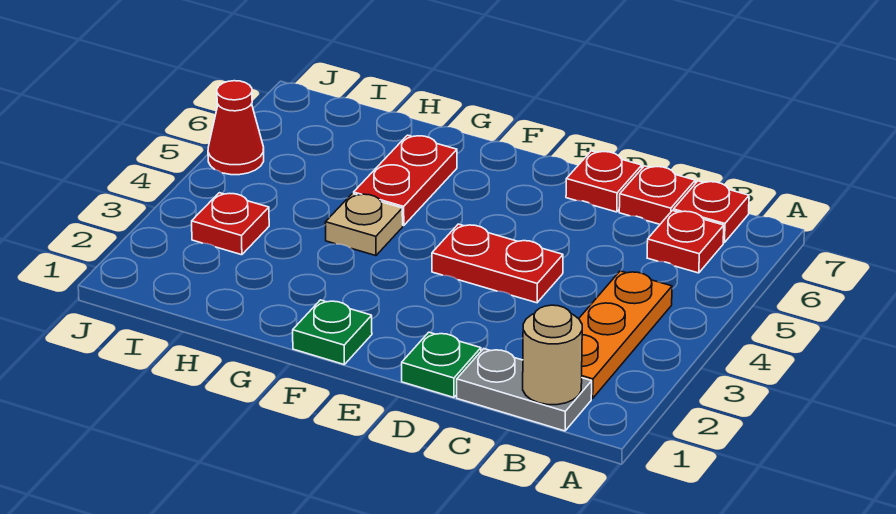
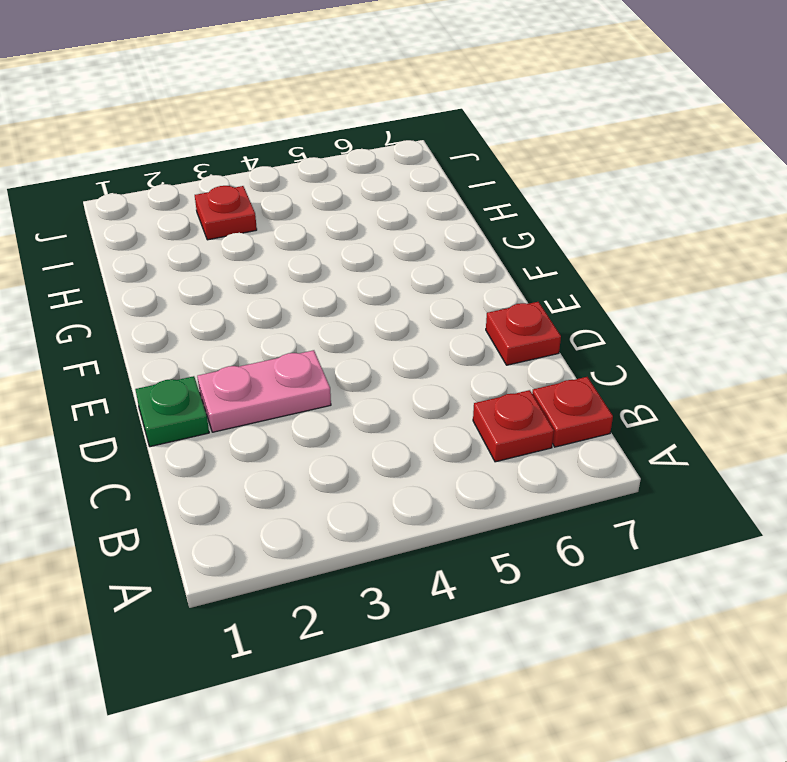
pink plate D2:D3 level 1 -> none
none -> grey plate B1:C1 level 1
none -> orange plate B2:B4 level 1
none -> red plate C7 level 1

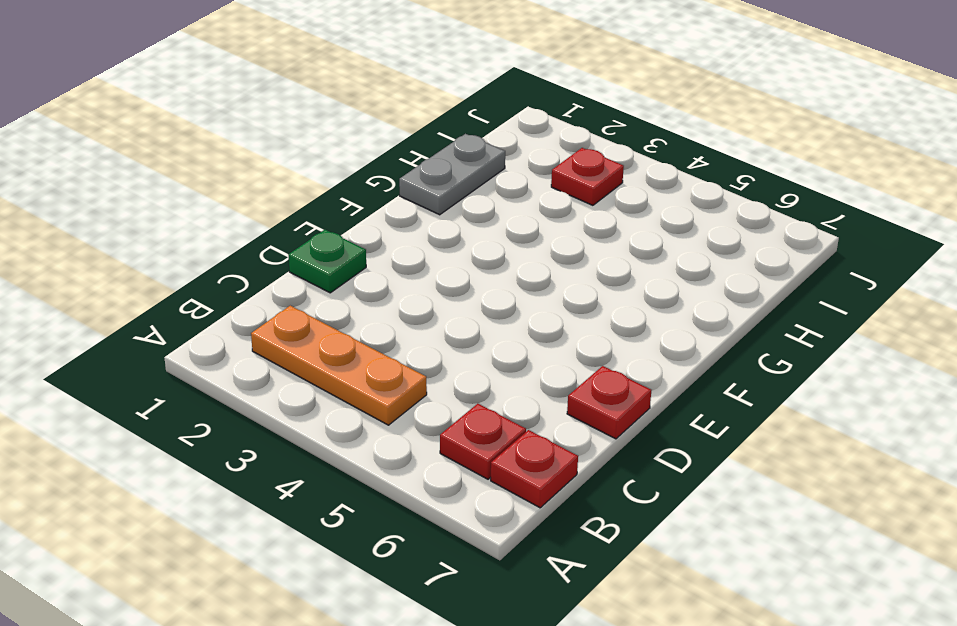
grey plate G1:H1 level 1 -> grey plate B1:C1 level 1
none -> red plate C7 level 1
none -> red plate D4:E4 level 1
none -> green plate F1 level 1

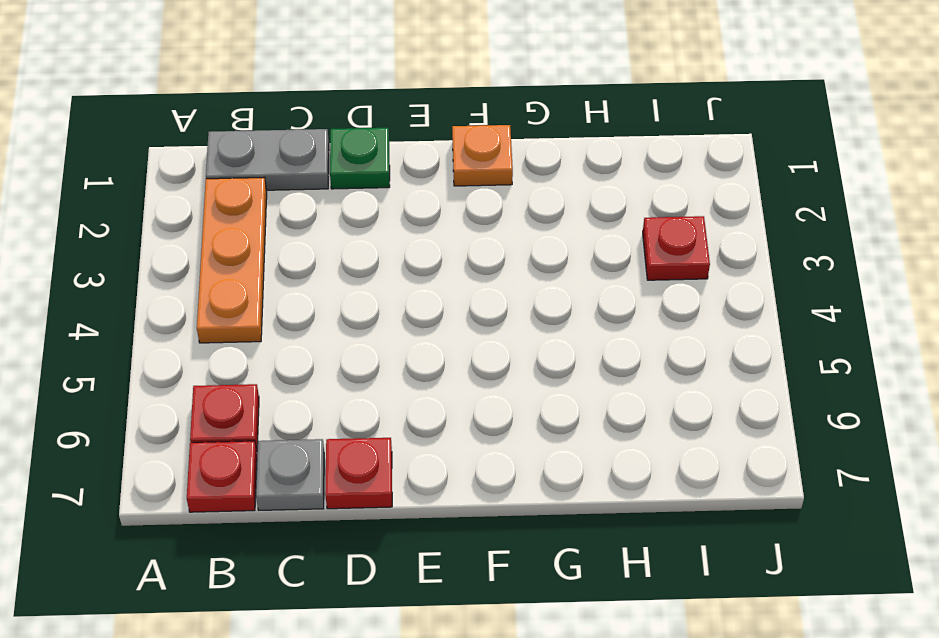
grey plate C7 level 1 -> red plate C7 level 1
orange plate F1 level 1 -> green plate F1 level 1
none -> red plate D4:E4 level 1
none -> tan plate G4 level 1
none -> red plate G5:G6 level 1

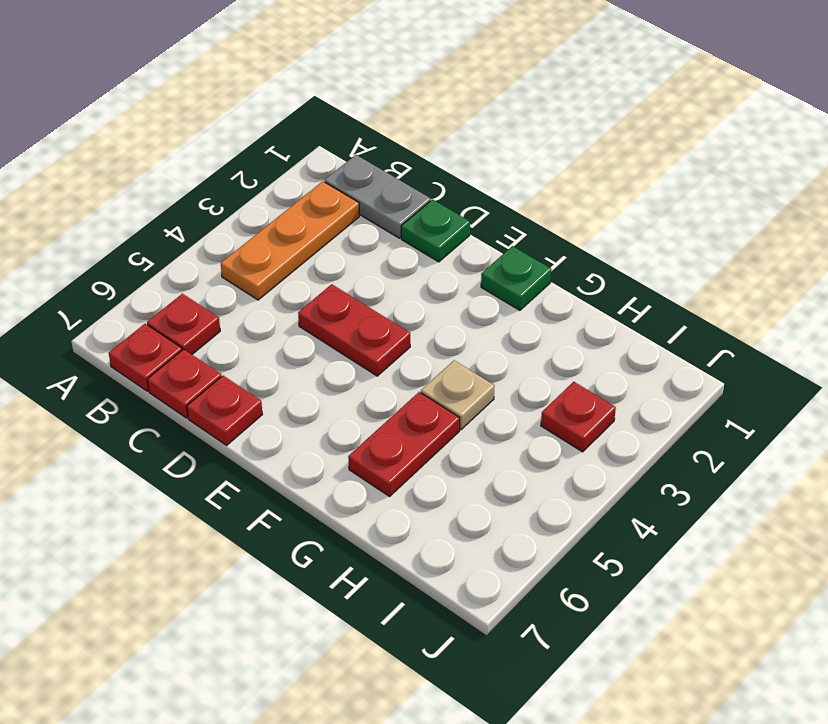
none -> red cone J5 level 1
none -> tan round brick B1 level 2

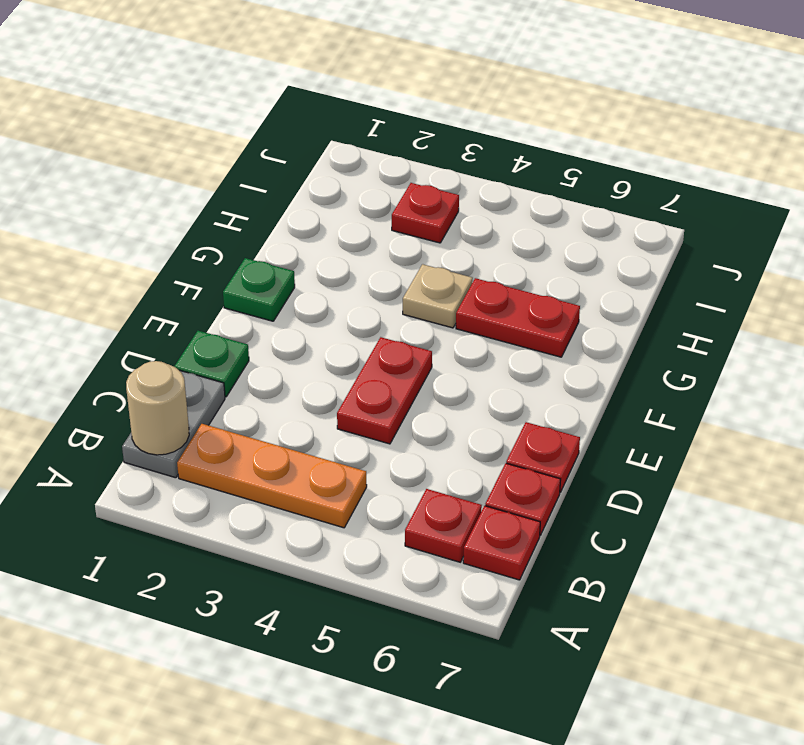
none -> red cone J5 level 1

